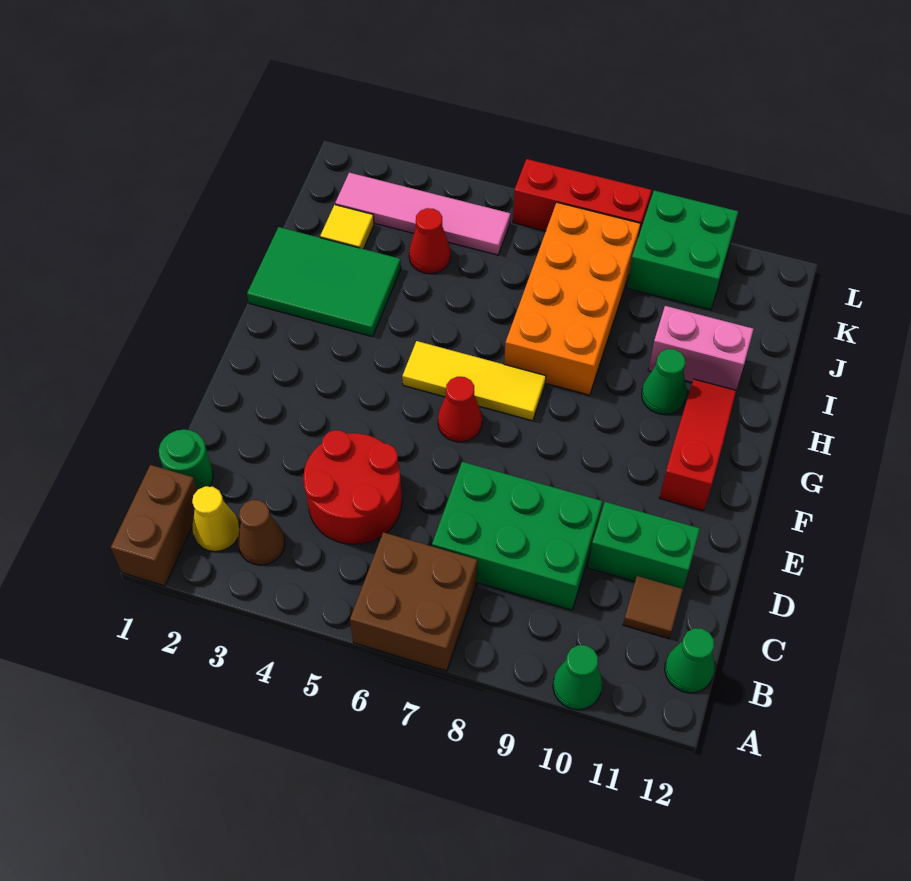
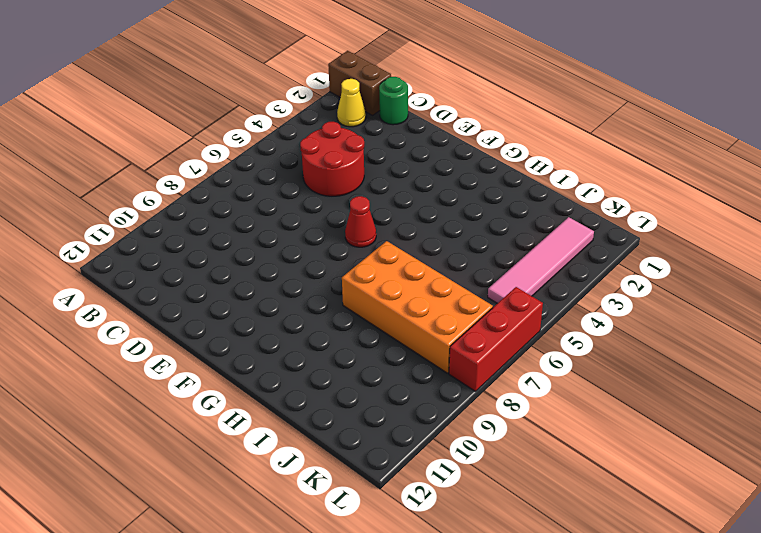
none -> brown brick A6:B7 level 1
none -> green cone A10 level 1
none -> brown cone B3 level 1

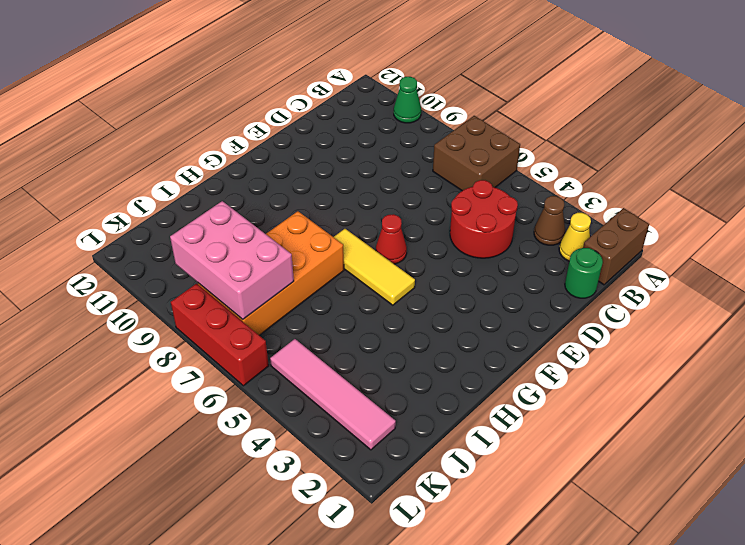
pink brick J7:K9 level 2 -> none
none -> green cone B12 level 1
none -> green brick C7:D9 level 1
none -> brown tile C11 level 1

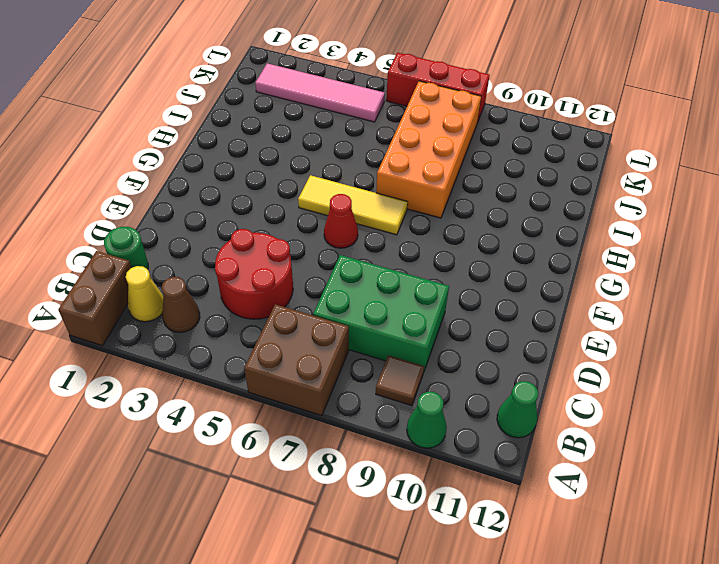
brown tile B9 level 1 -> brown tile C11 level 1
none -> green brick D10:D11 level 1
none -> red slope F11:H11 level 1 top F
none -> green tile H1:I3 level 1

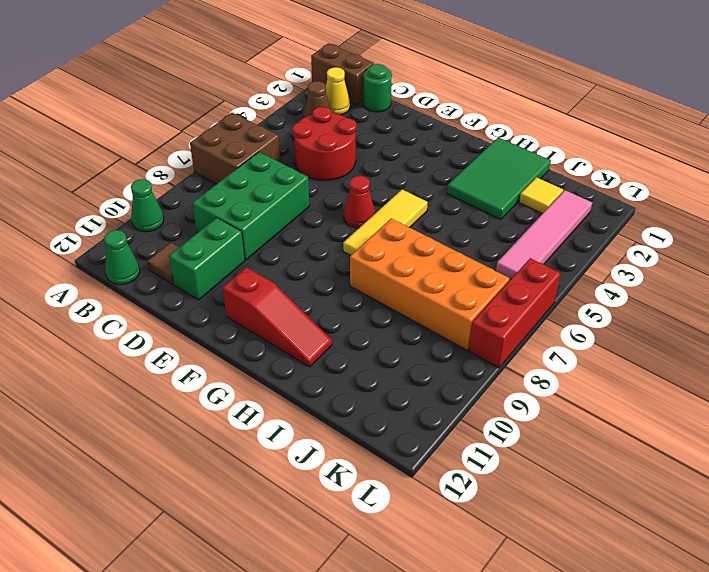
none -> green cone H10 level 1
none -> pink brick I10:I11 level 1
none -> red cone J4 level 1

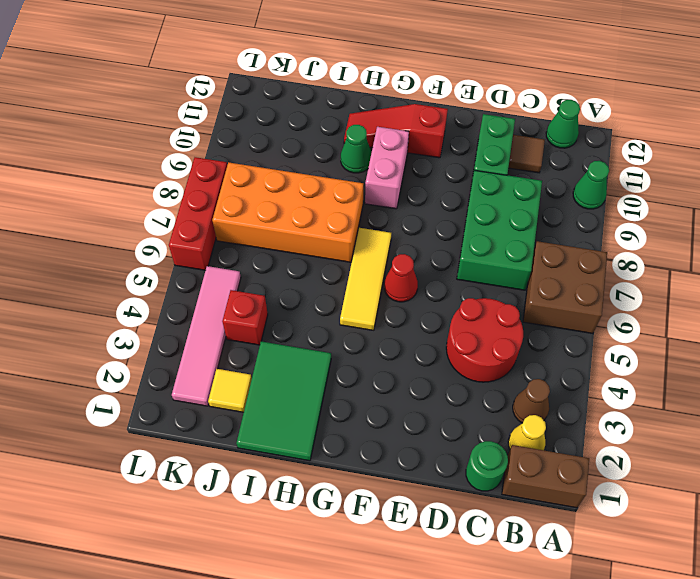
pink brick G9:G10 level 1 -> pink brick I10:I11 level 1
red brick J4 level 1 -> red cone J4 level 1
none -> green brick K9:L10 level 1

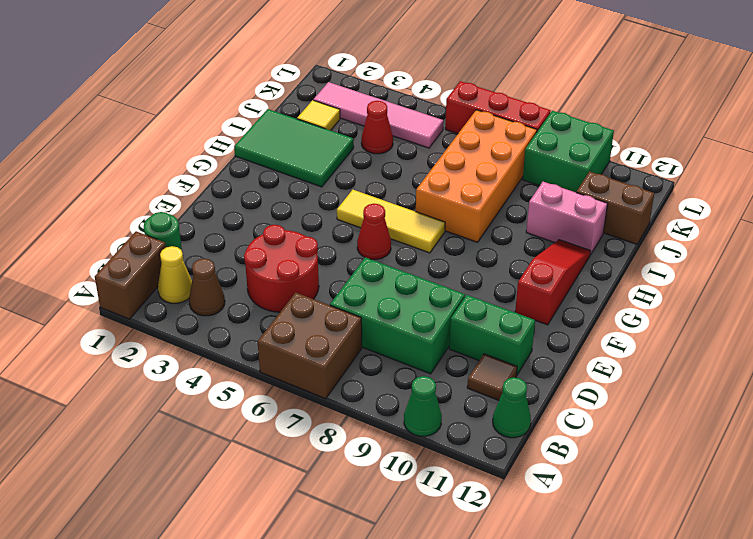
brown brick J11:J12 level 1 -> none
none -> green cone H10 level 1

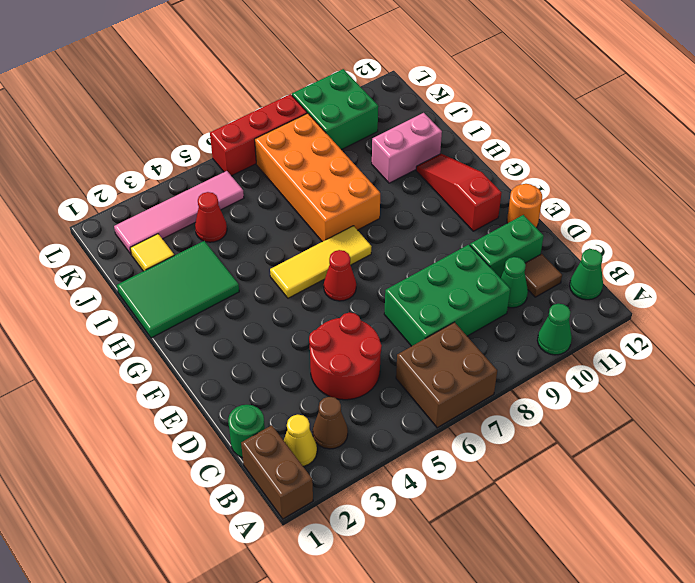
green cone C10 level 1 -> green cone H10 level 1
orange round brick E12 level 1 -> none

